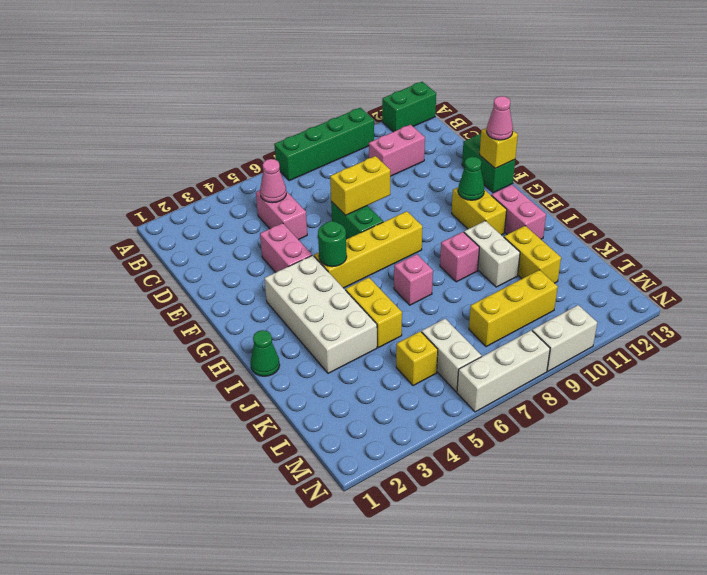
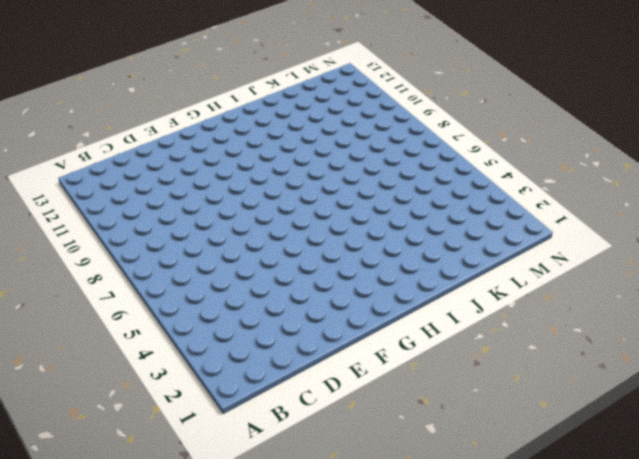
none -> green brick A7:A10 level 1
none -> green brick A12:A13 level 1
none -> pink brick C5:D5 level 1

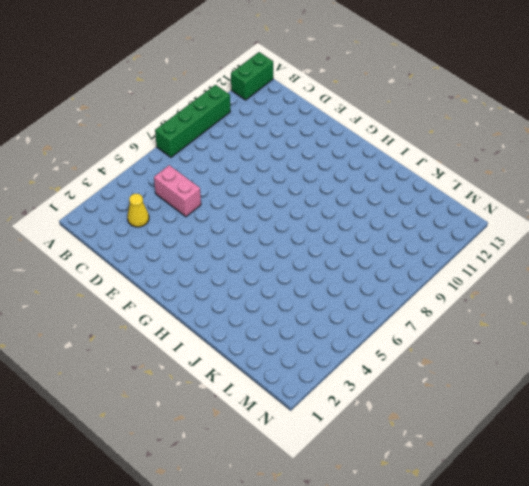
yellow cone C3 level 1 -> none
none -> pink brick C10:C11 level 1
none -> pink brick E4:F4 level 1
none -> green brick E7:F7 level 1

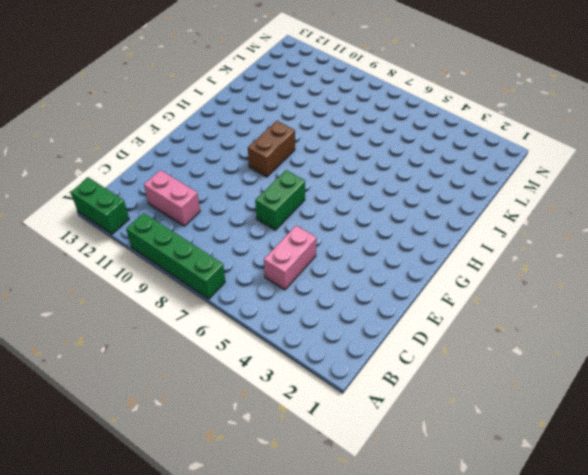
brown brick G9:H9 level 1 -> none
none -> pink brick E4:F4 level 1
none -> green brick E13:F13 level 1
none -> white brick G3:J4 level 1

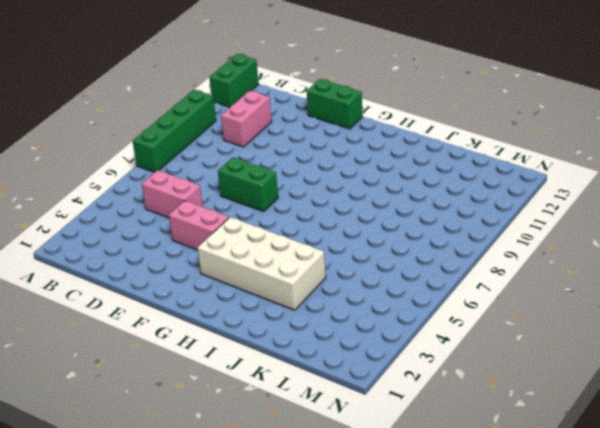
none -> yellow brick G5:G8 level 1
none -> yellow brick G11:H11 level 1
none -> pink brick H12:I12 level 1

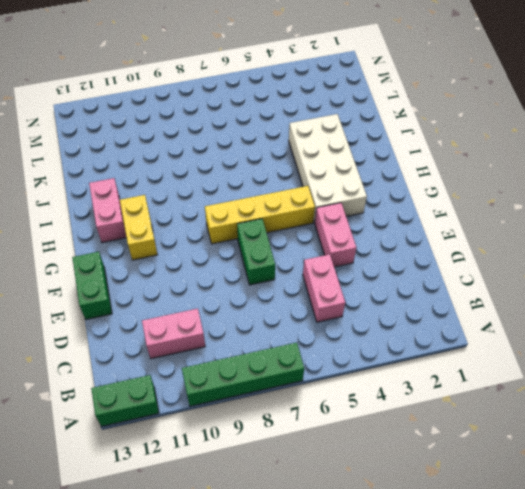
none -> green cone I1 level 1
none -> yellow brick I5:J5 level 1
none -> pink brick I7 level 1

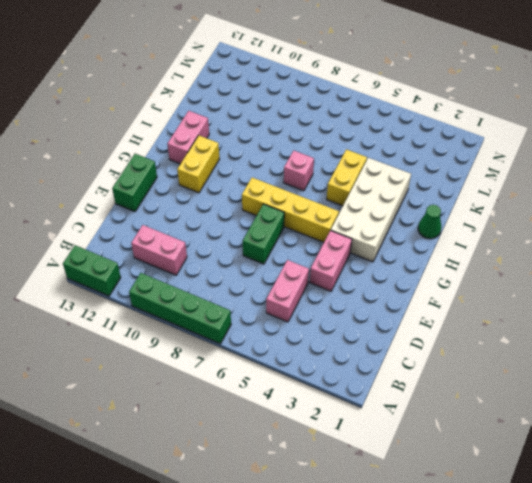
none -> pink brick I9 level 1
none -> white brick I10:J10 level 1
none -> yellow brick J11:K11 level 1

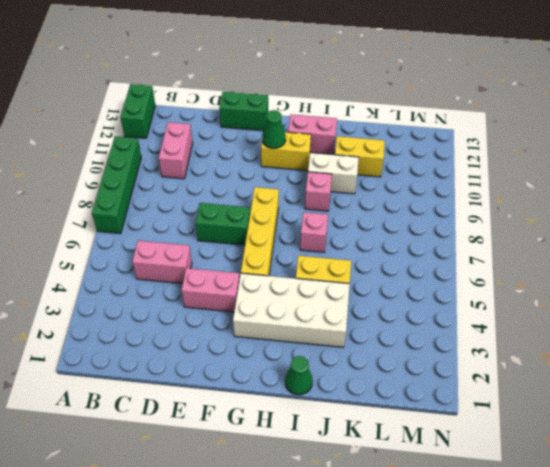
none -> yellow brick L5 level 1
none -> white brick L6:M6 level 1
none -> yellow brick L8:L10 level 1

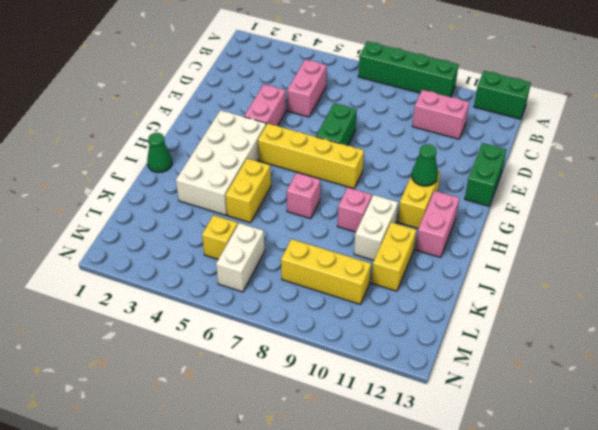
none -> white brick N6:N8 level 1
none -> white brick N9:N10 level 1
none -> pink cone C5 level 2

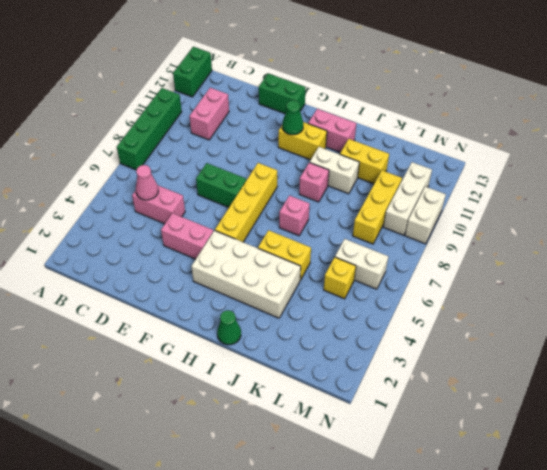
white brick M9:M11 level 1 -> white brick N6:N8 level 1
none -> yellow brick E7:E8 level 2
none -> yellow brick F13 level 2
none -> green round brick G5 level 2

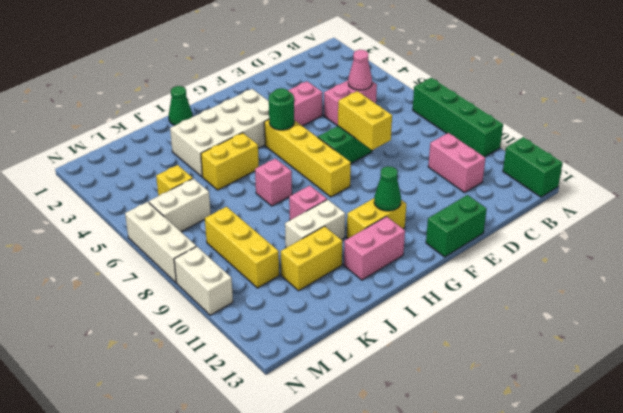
none -> yellow brick F13 level 2
none -> pink cone F13 level 3

